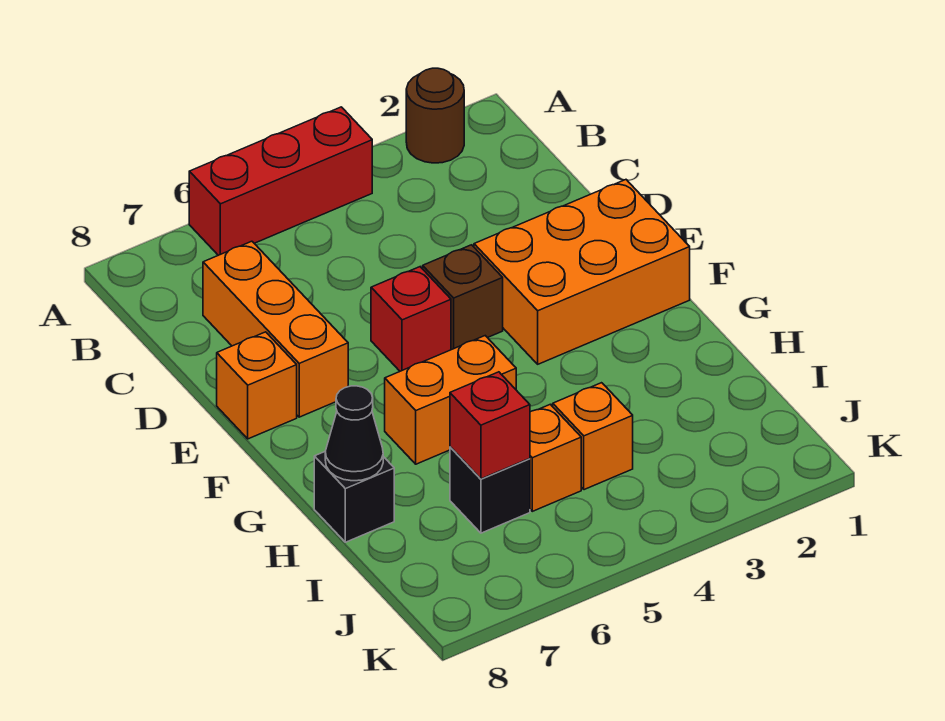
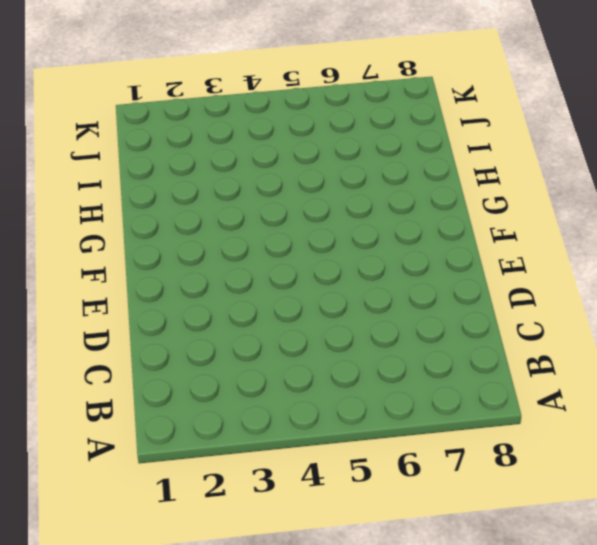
none -> brown round brick A2 level 1
none -> red brick A4:A6 level 1
none -> orange brick C7:E7 level 1

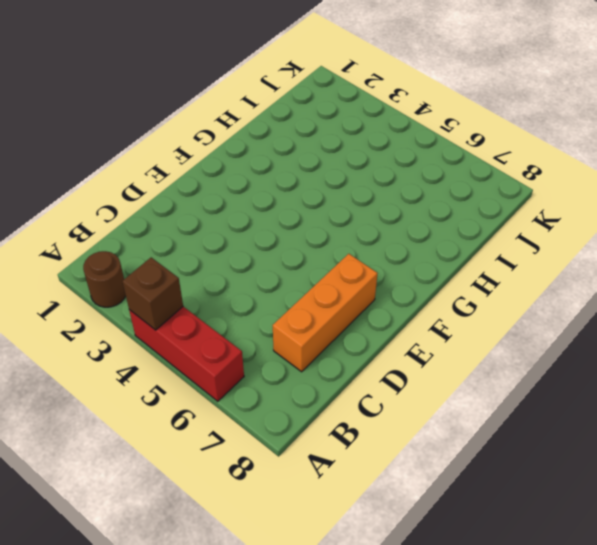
brown brick A4 level 2 -> brown brick E4 level 1
none -> orange brick E1:F3 level 1
none -> red brick E5 level 1
none -> orange brick E8 level 1

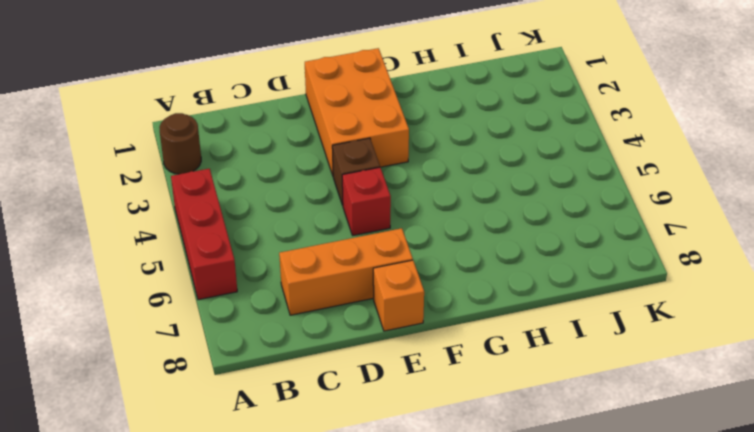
none -> orange brick G5:G6 level 1
none -> black brick H8 level 1
none -> orange brick I4 level 1

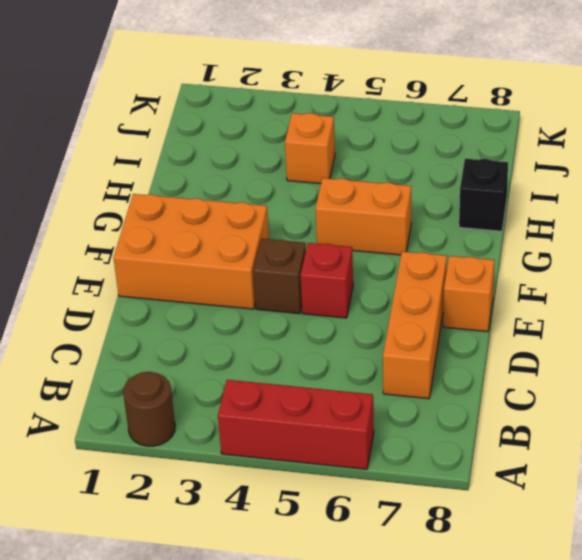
none -> orange brick I5 level 1
none -> black brick I6 level 1
none -> black cone H8 level 2

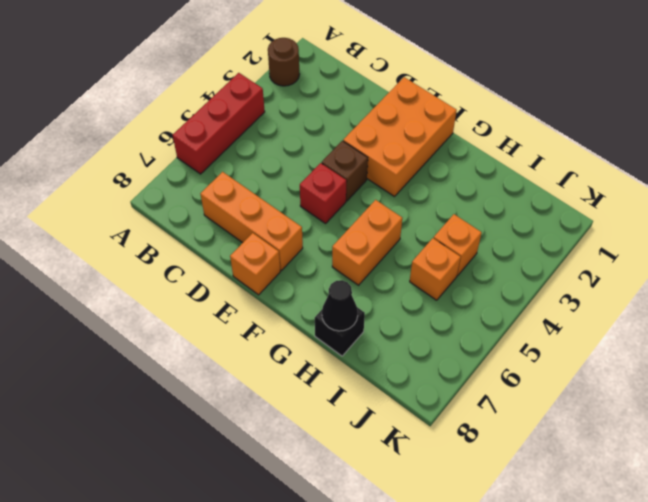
none -> black brick I6 level 1
none -> red brick I6 level 2

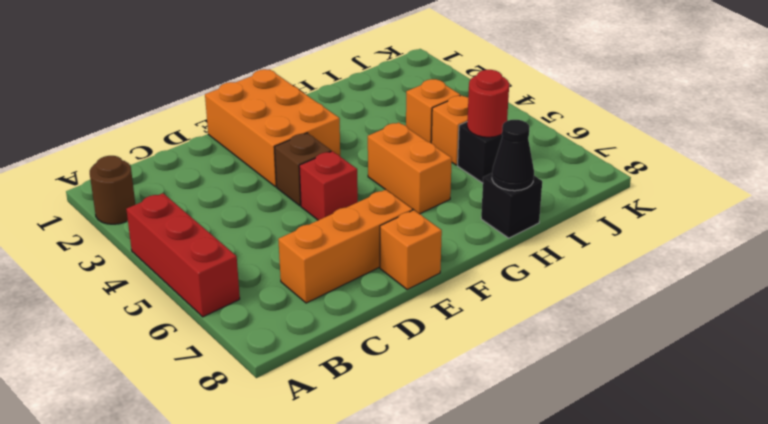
red round brick I6 level 2 -> red brick I6 level 2

